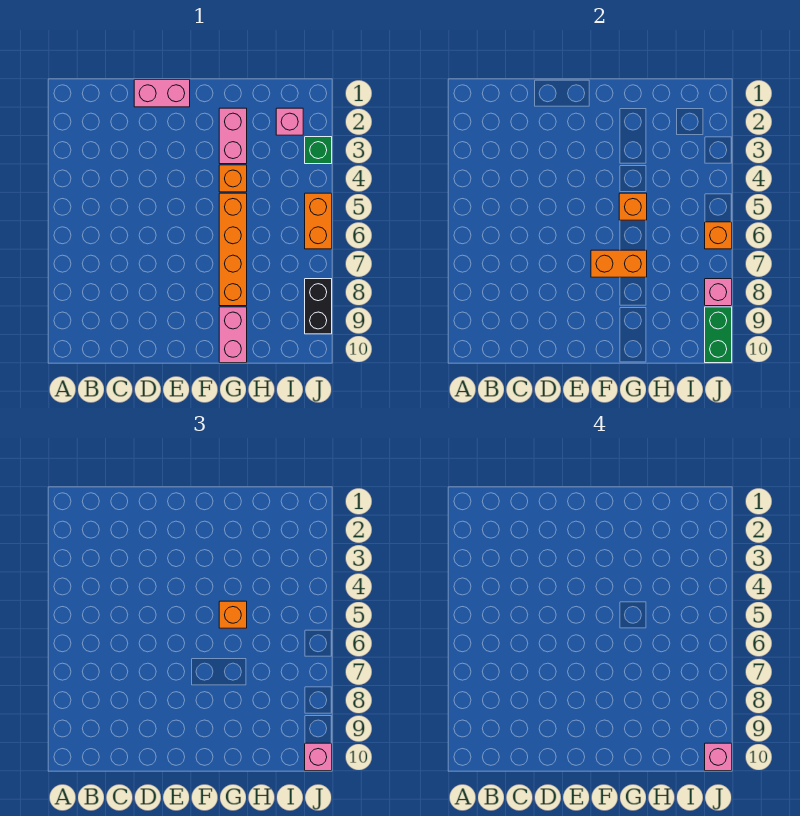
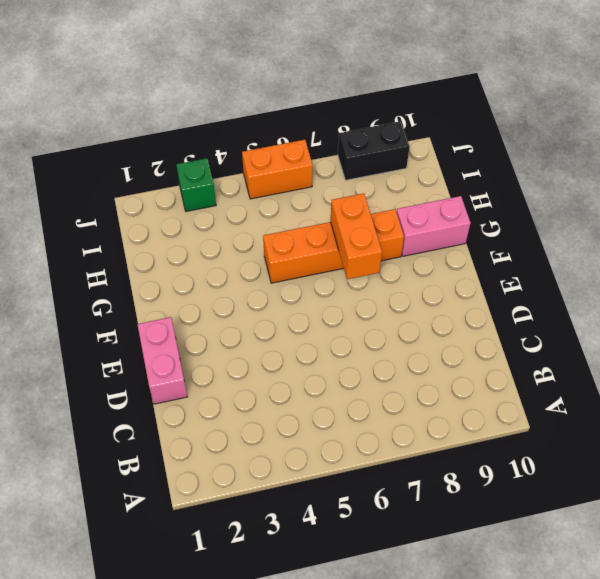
none -> pink brick G2:G3 level 1
none -> orange brick G4 level 1
none -> pink brick I2 level 1

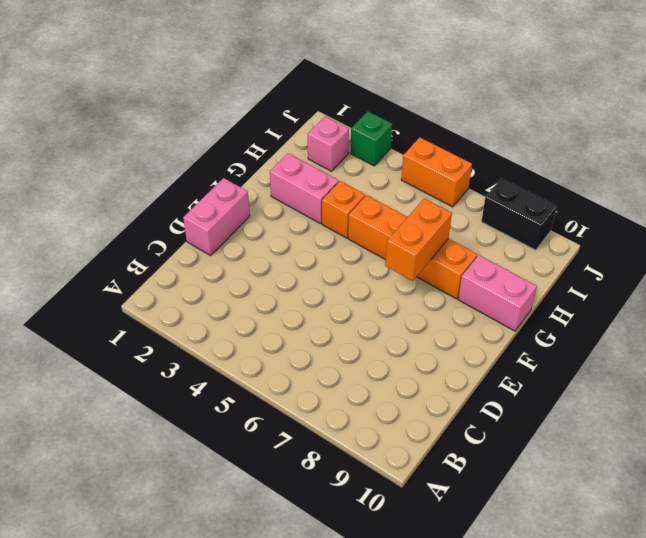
none -> orange brick G5 level 2
none -> orange brick J6 level 2
none -> pink brick J8 level 2

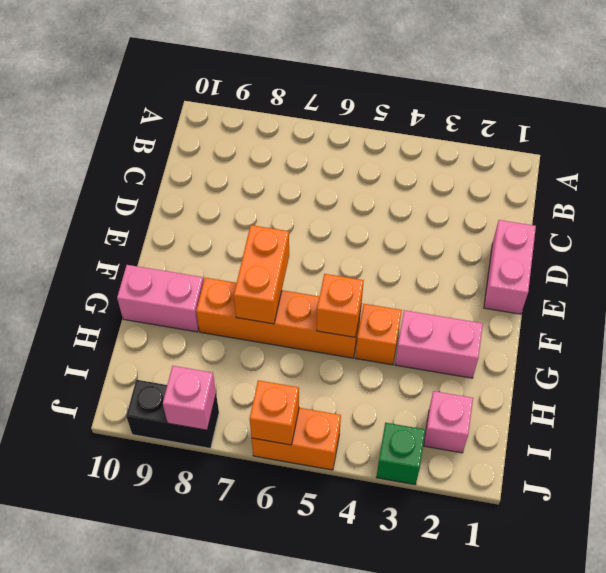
none -> green brick J9:J10 level 2
none -> orange brick G5 level 3
none -> pink brick J10 level 3

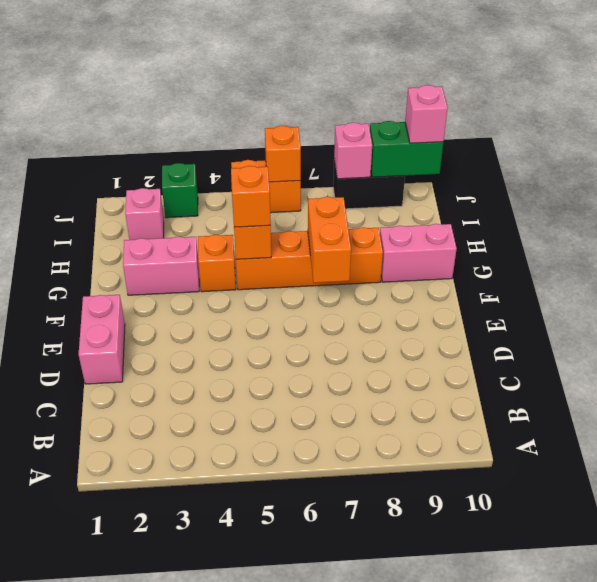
none -> pink brick J10 level 4

